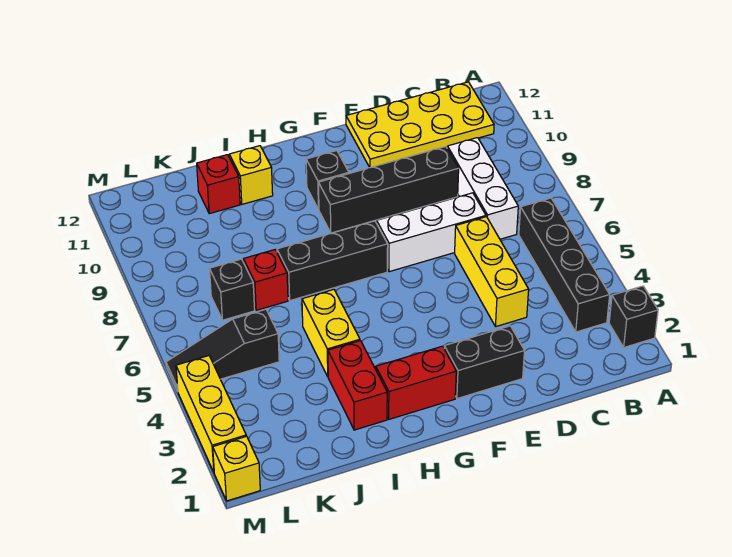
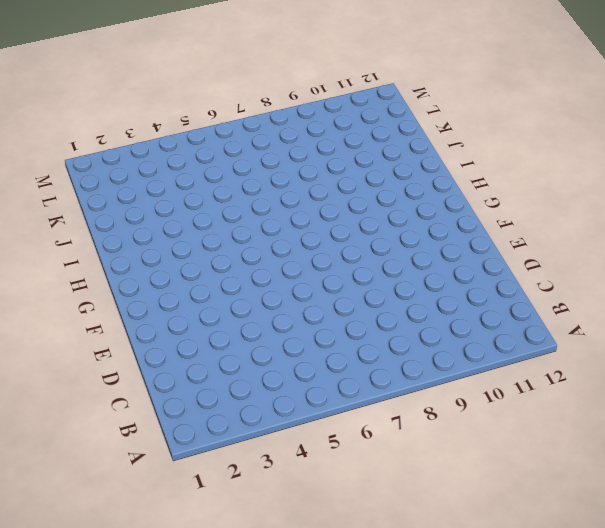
none -> black brick A2 level 1
none -> black brick B3:B6 level 1
none -> yellow plate B11:E12 level 1

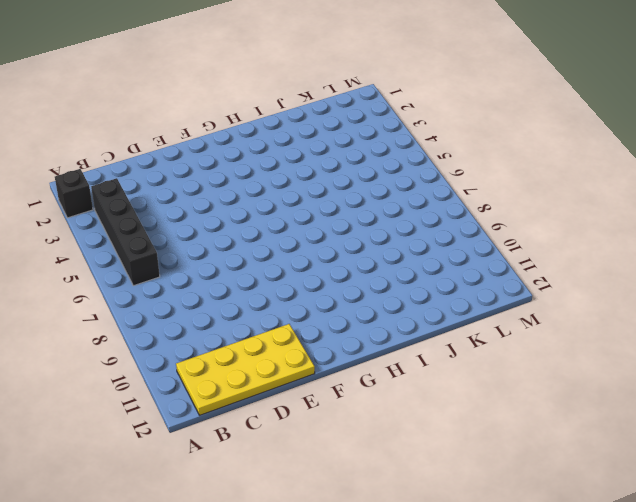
none -> white brick C7:C9 level 1
none -> yellow brick D4:D6 level 1
none -> white brick D7:F7 level 1

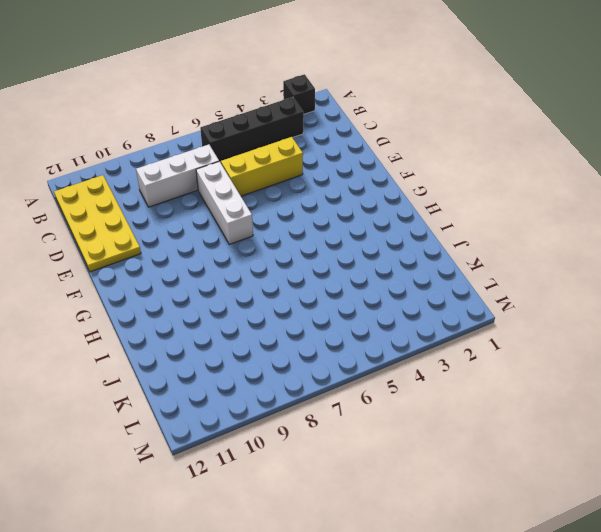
none -> black brick D9:G9 level 1
none -> black brick E2:F2 level 1
none -> red brick G2:H2 level 1

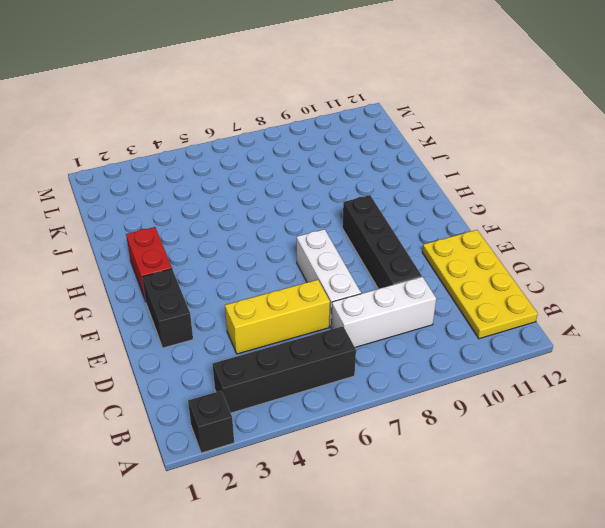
none -> black brick G7:I7 level 1
none -> black brick G10 level 1
none -> red brick I2:I3 level 1

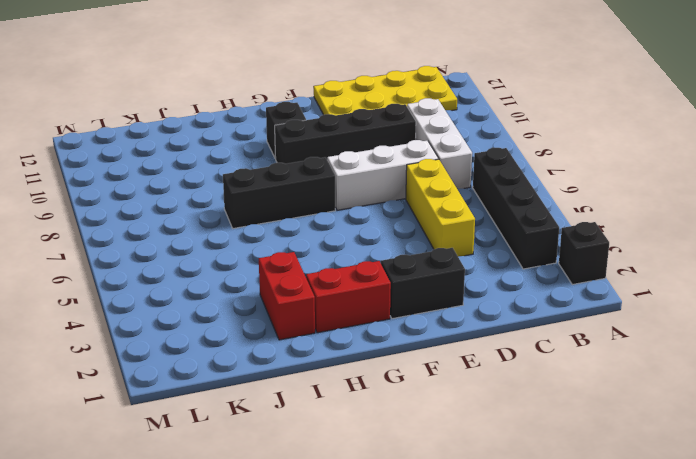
none -> yellow brick I4:I5 level 1
none -> yellow brick I11 level 1
none -> red brick J7 level 1

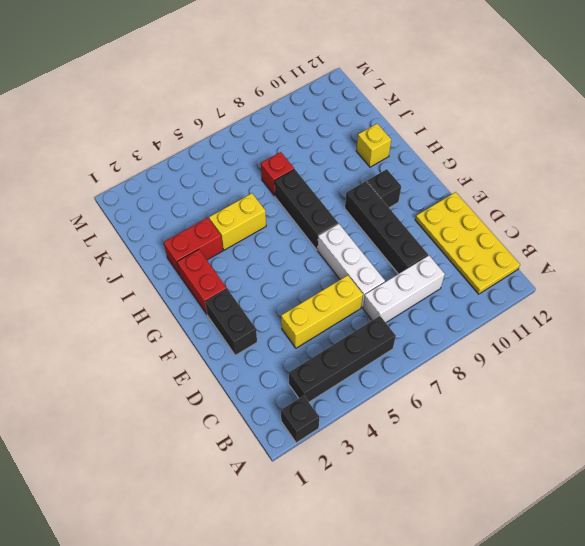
none -> red brick J11 level 1
none -> black slope K5:M5 level 1 top K
none -> black brick K7 level 1

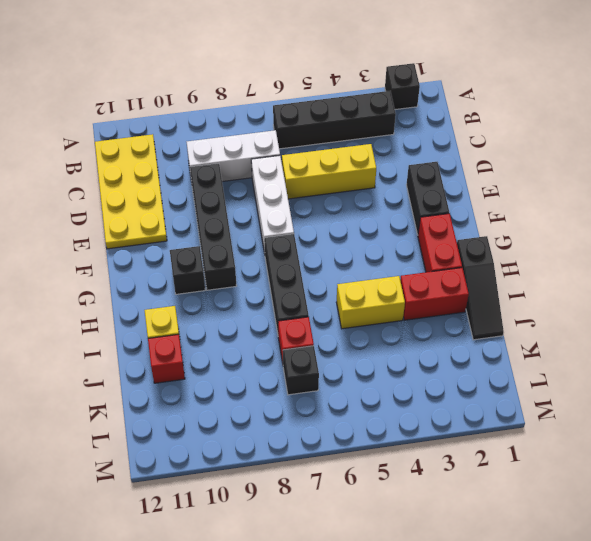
black slope H1:J1 level 1 top H -> black slope K5:M5 level 1 top K
none -> yellow brick M1 level 1
none -> yellow brick M2:M4 level 1

